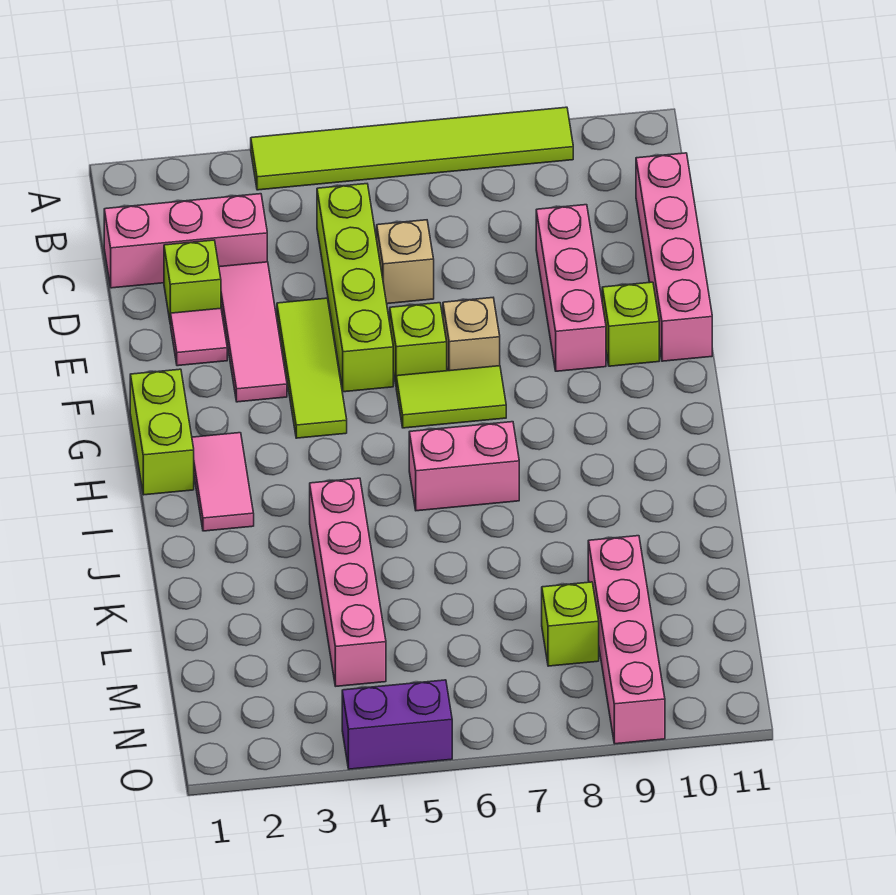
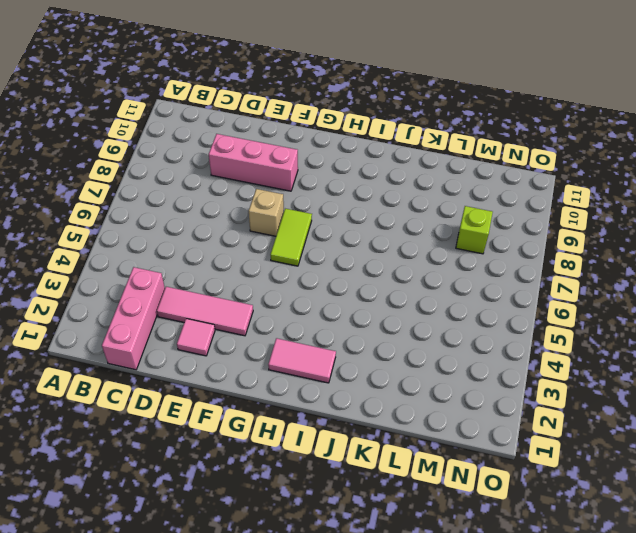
none -> lime tile A4:A9 level 1
none -> lime brick C5:F5 level 1
none -> pink brick C11:F11 level 1

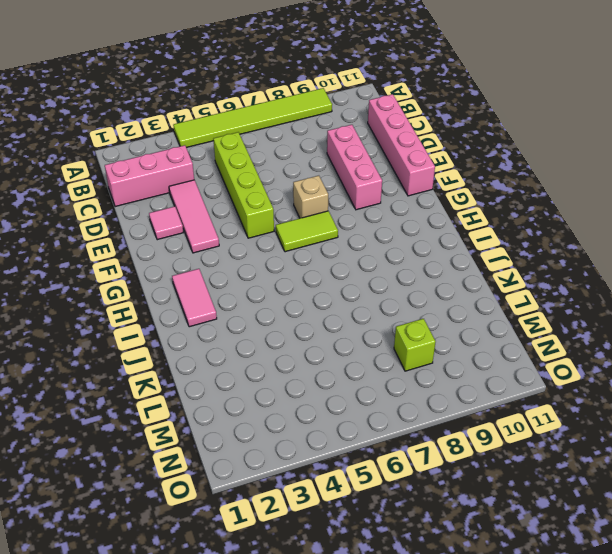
none -> lime brick D2 level 1
none -> tan brick D6 level 1
none -> lime tile E4:G4 level 1

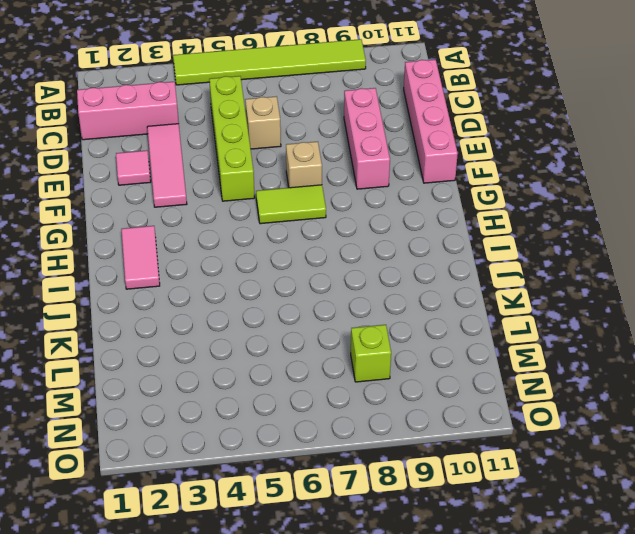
none -> lime brick D2 level 1
none -> lime tile E4:G4 level 1
none -> lime brick F6 level 1

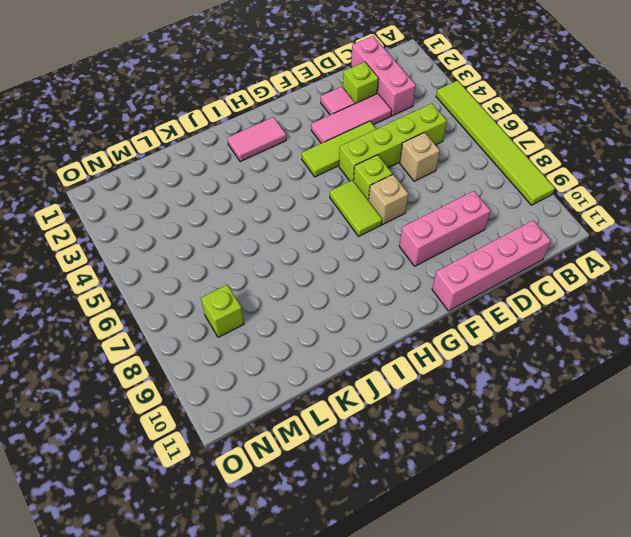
none -> lime brick F10 level 1
none -> lime brick G1:H1 level 1
none -> pink brick I6:I7 level 1

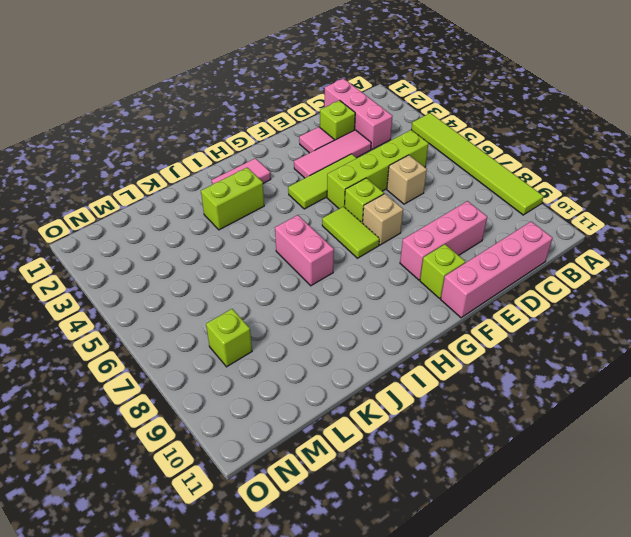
lime brick I3:J3 level 1 -> lime brick G1:H1 level 1
none -> pink brick J4:M4 level 1
none -> pink brick L9:O9 level 1
none -> purple brick O4:O5 level 1

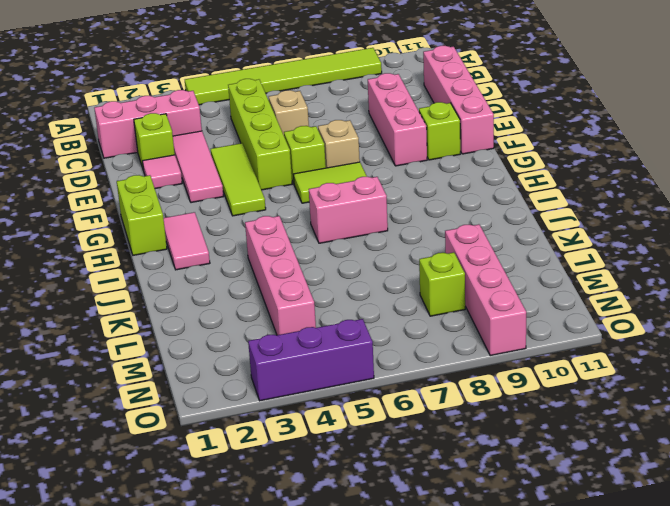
purple brick O3:O5 level 1 -> purple brick O4:O5 level 1

